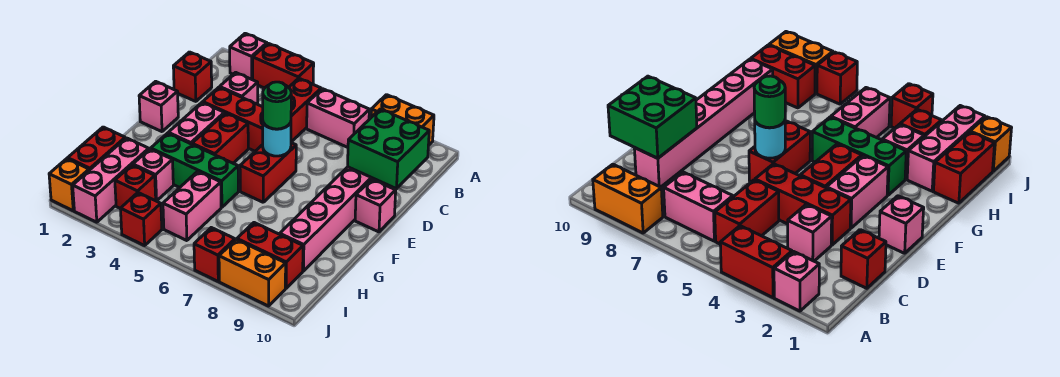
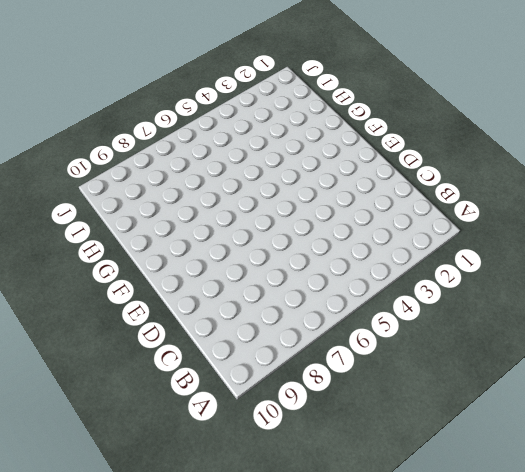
none -> pink brick A2 level 1
none -> red brick A3:A4 level 1
none -> orange brick A8:A9 level 1

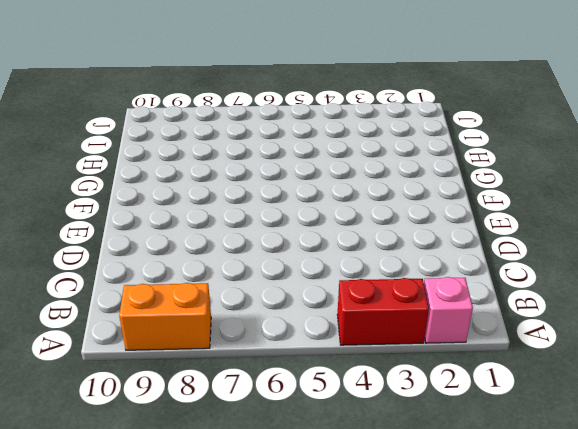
none -> red brick B5:C5 level 1
none -> pink brick B6:B7 level 1
none -> red brick C1 level 1

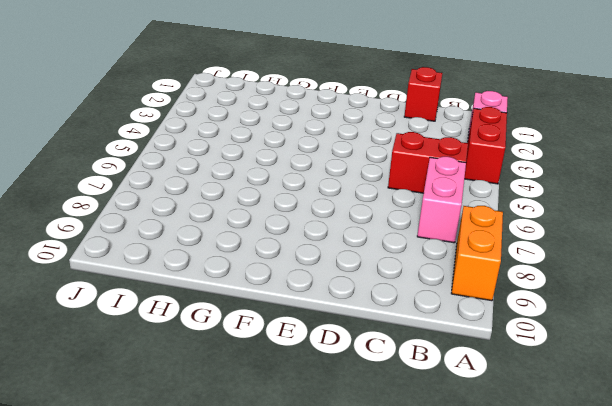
none -> pink brick C3 level 1
none -> pink brick C9:H9 level 1
none -> red brick D3:D5 level 1

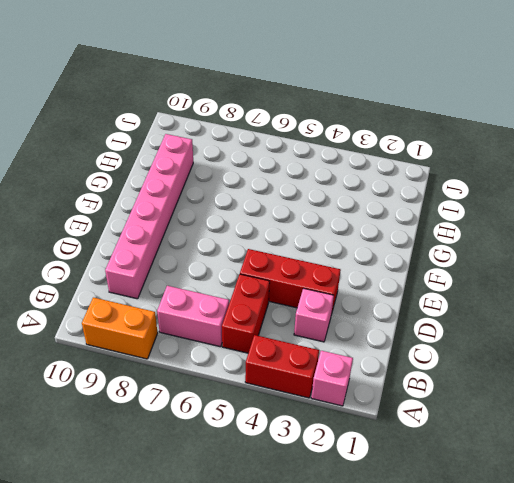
none -> red brick C1 level 1
none -> pink brick E1 level 1
none -> pink brick E3:F3 level 1

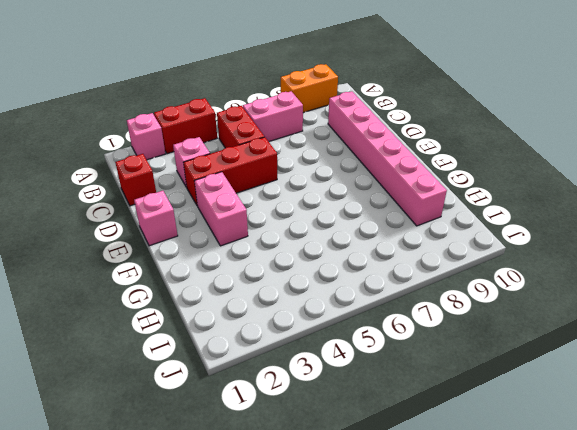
none -> red brick E4:F4 level 1
none -> red brick E6:F6 level 1
none -> pink brick E10 level 1

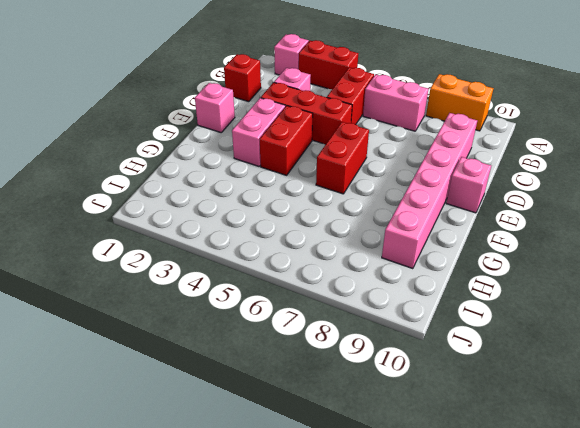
none -> green brick G3:G5 level 1
none -> red brick H1:I1 level 1
none -> pink brick H2:J2 level 1

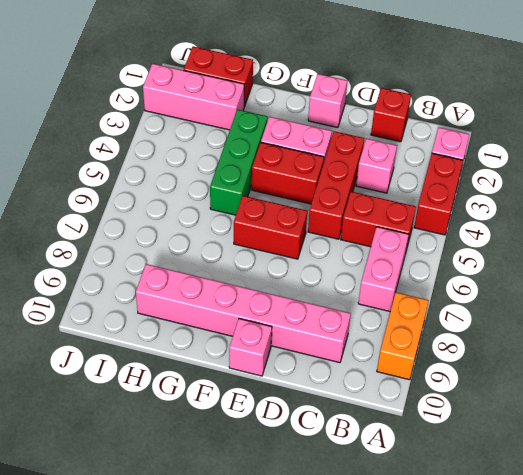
none -> pink brick H3 level 1
none -> pink brick H5:I5 level 1
none -> red brick I3 level 1

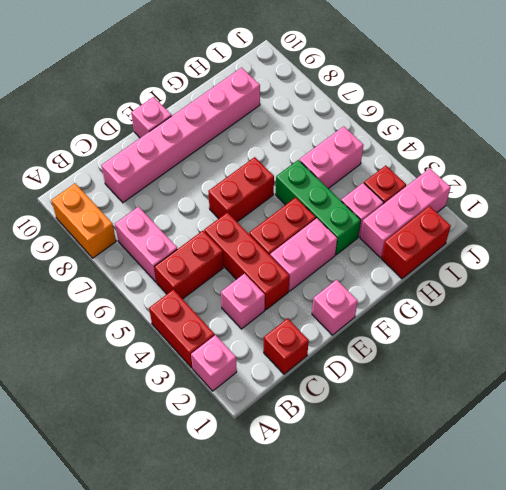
none -> red brick I8:I9 level 1
none -> orange brick J1 level 1
none -> red brick J4 level 1

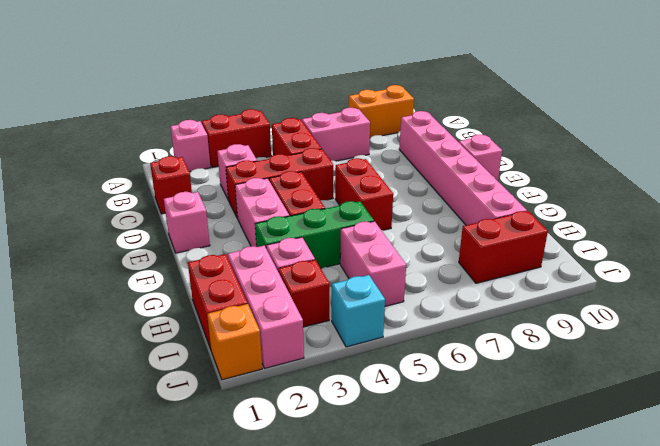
cyan brick J4 level 1 -> red brick J4 level 1
none -> red brick J7 level 1
none -> orange brick J8:J9 level 1
none -> green brick C9:D10 level 2

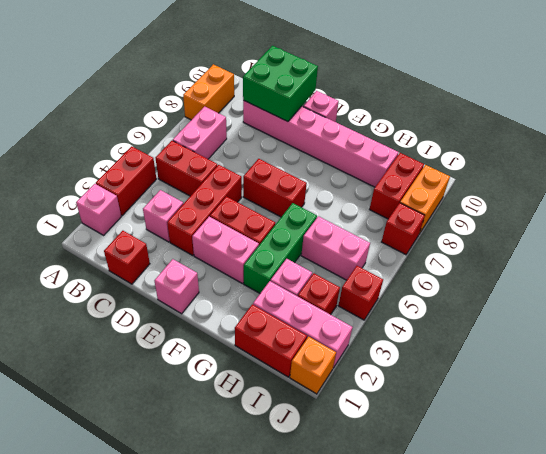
none -> cyan round brick E6 level 2
none -> green round brick E6 level 3

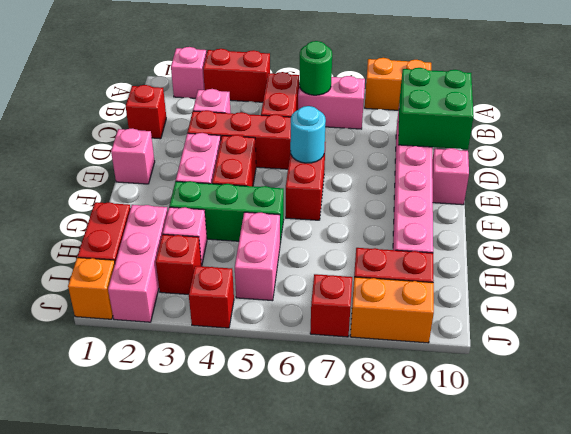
green round brick B6 level 2 -> green round brick E6 level 3

